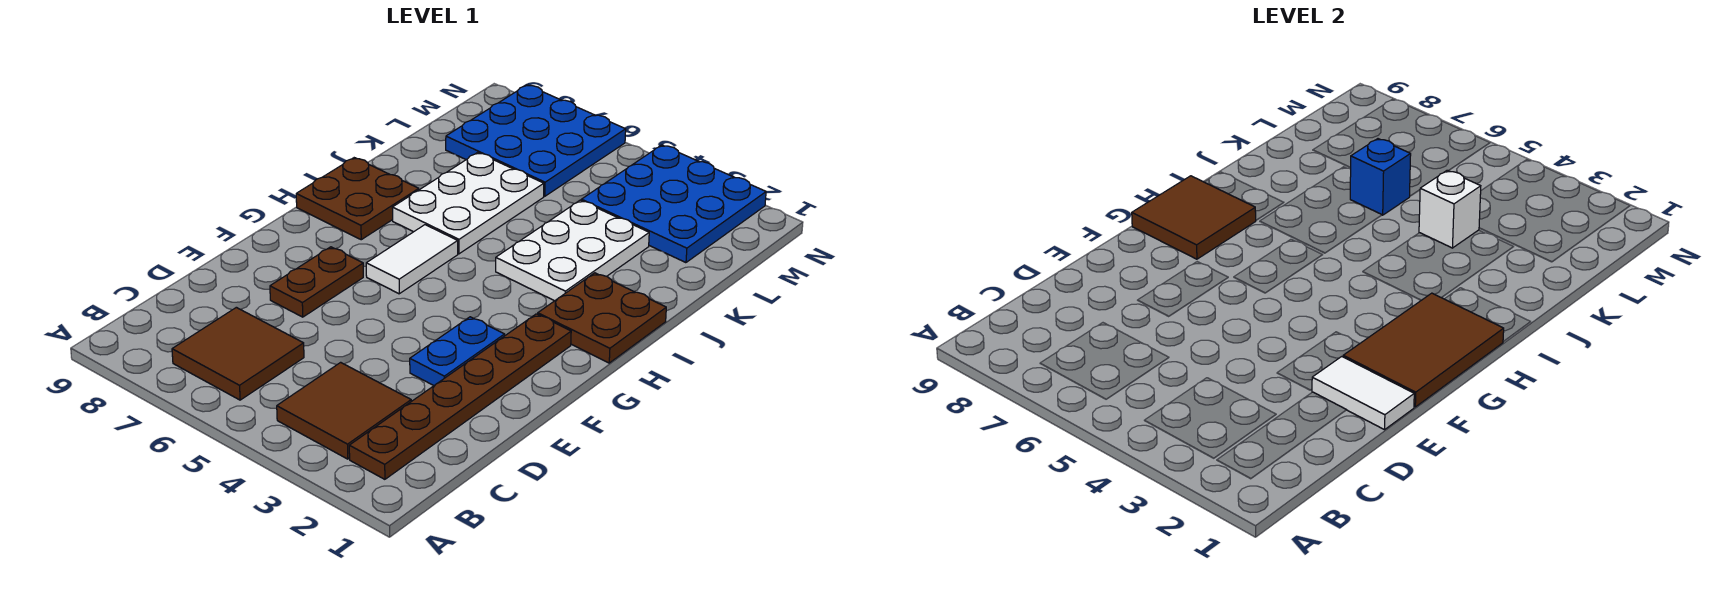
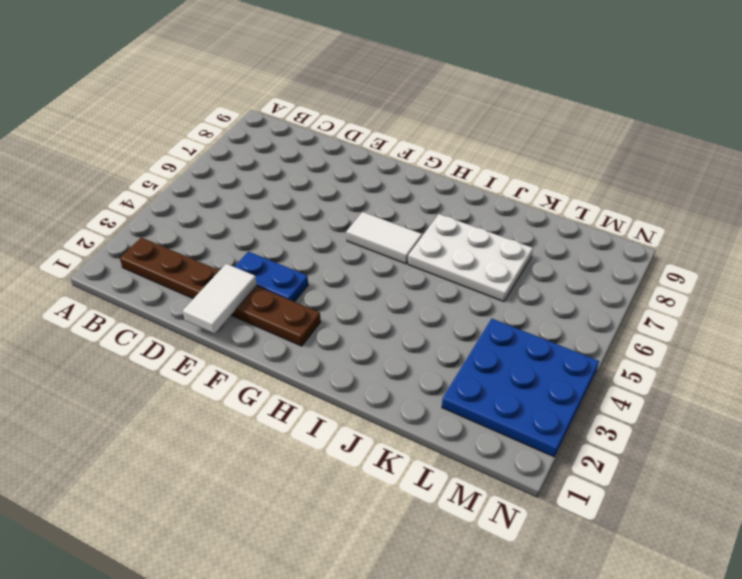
none -> brown tile B3:C4 level 1
none -> brown tile B6:C7 level 1
none -> brown plate E7:F7 level 1

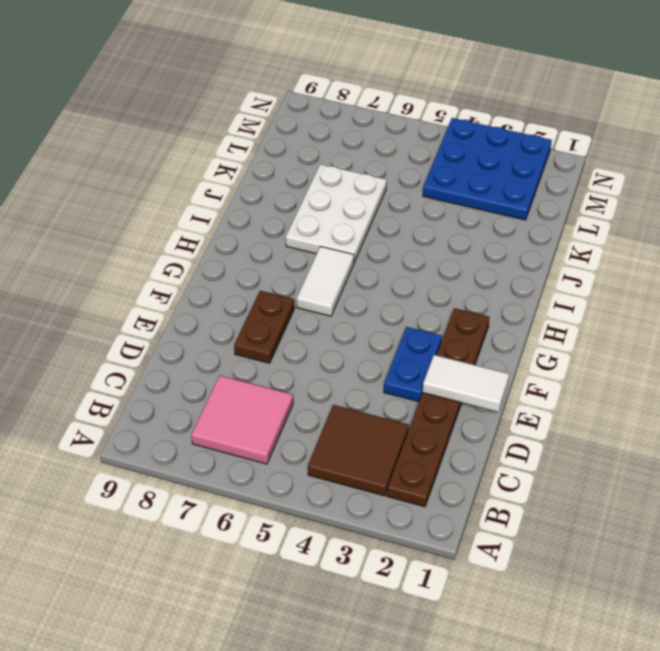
pink tile B6:C7 level 1 -> brown tile B6:C7 level 1
none -> brown plate H1:I2 level 1
none -> brown plate H8:I9 level 1
none -> white plate I3:K4 level 1

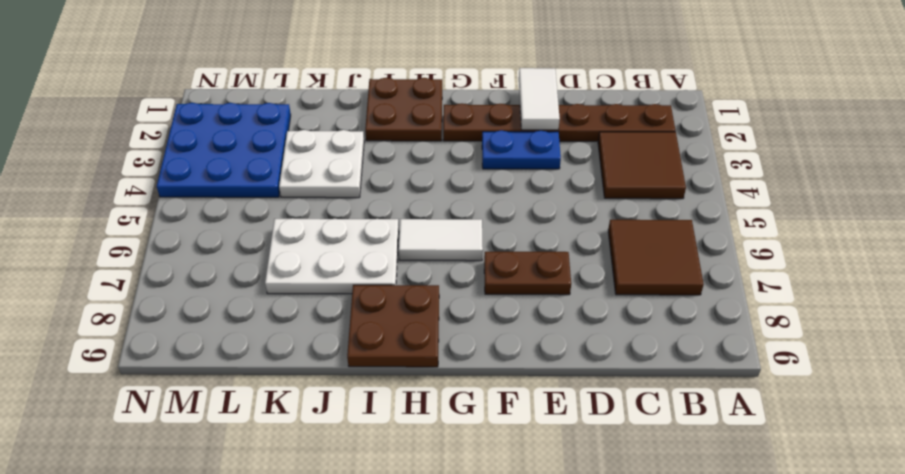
white plate J3:K4 level 1 -> white plate I3:K4 level 1
none -> blue plate L6:N8 level 1
none -> brown tile F1:H2 level 2
none -> brown tile G8:H9 level 2

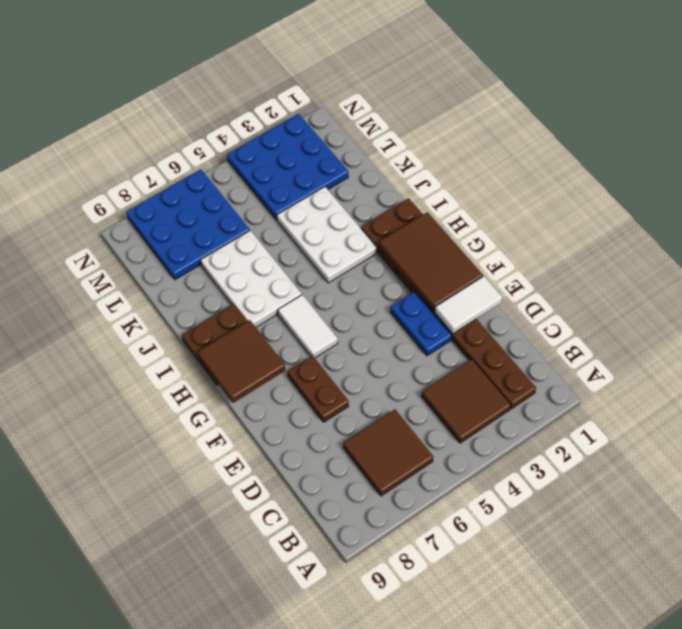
none -> white brick K4 level 2
none -> blue brick K6 level 2

